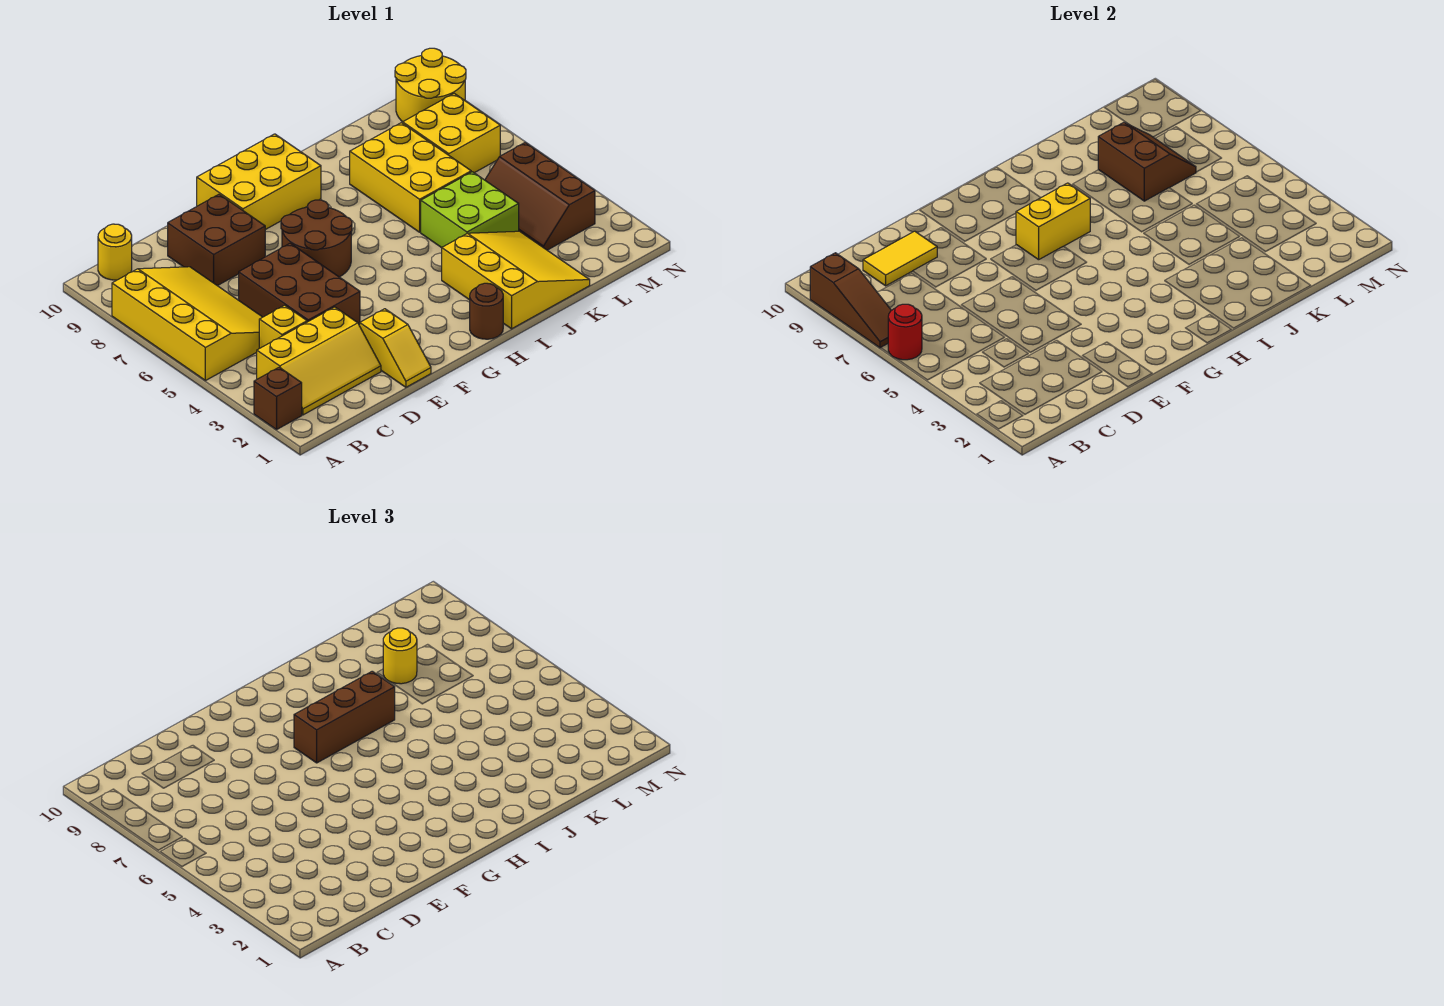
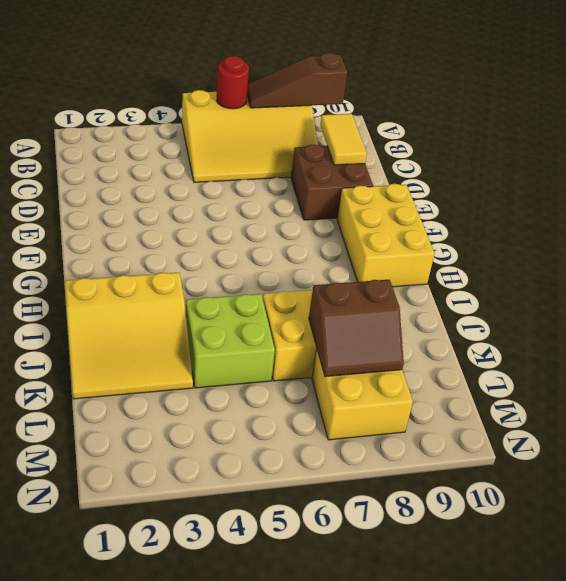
none -> brown brick A2 level 1
none -> yellow slope B2:D3 level 1 top 3
none -> yellow round brick B10 level 1

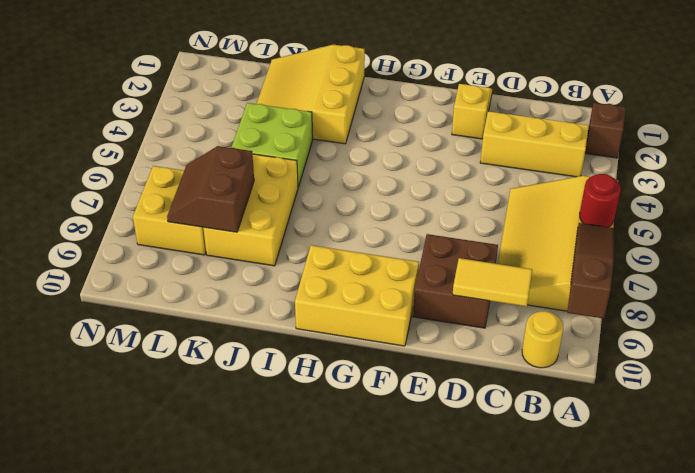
none -> yellow brick C4 level 1
none -> brown brick D4:E6 level 1
none -> brown round brick F6:G7 level 1

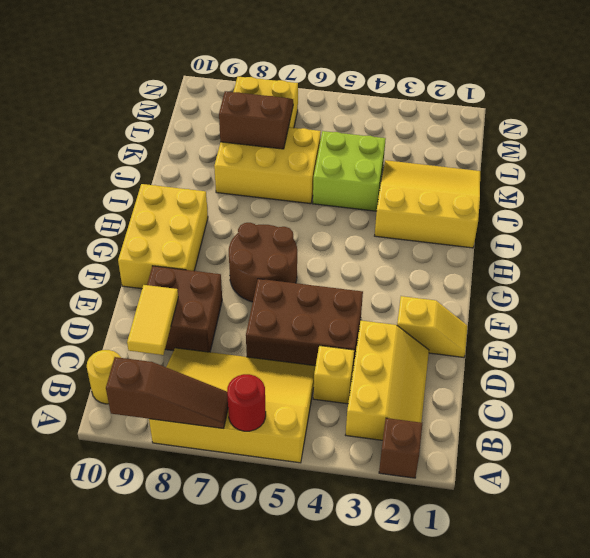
none -> brown round brick H1 level 1
none -> brown slope L3:M5 level 1 top M
none -> yellow round brick M9:N10 level 1

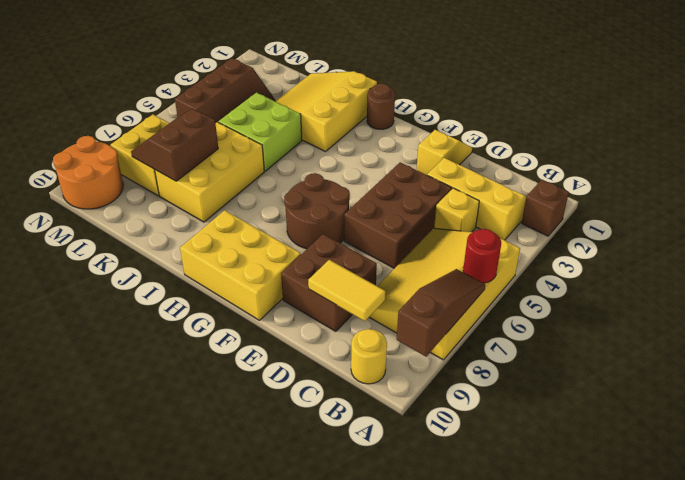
orange round brick M9:N10 level 1 -> yellow round brick M9:N10 level 1
none -> yellow brick G7:H7 level 2
none -> brown brick G7:I7 level 3
none -> yellow round brick K8 level 3

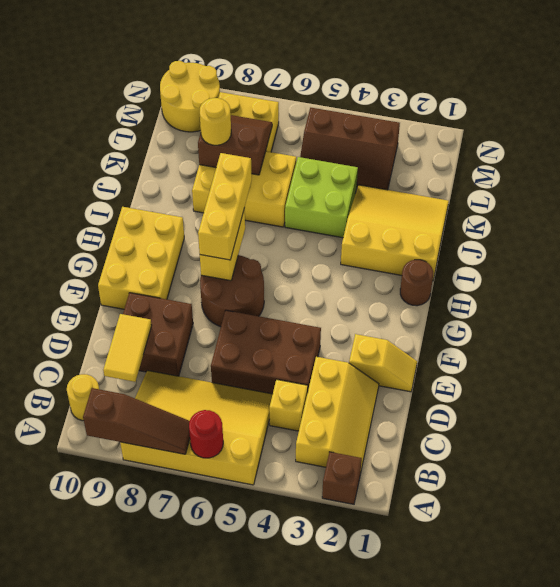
yellow brick G7:I7 level 3 -> brown brick G7:I7 level 3

